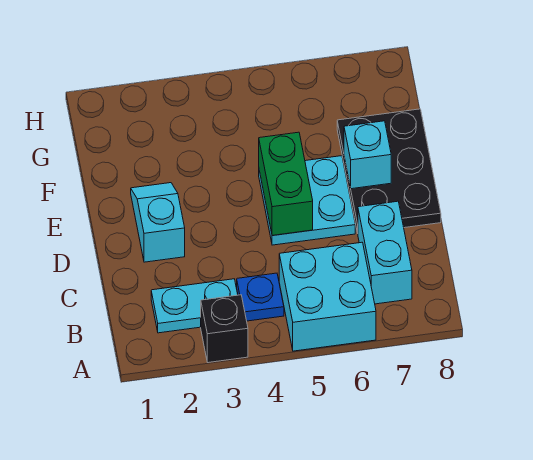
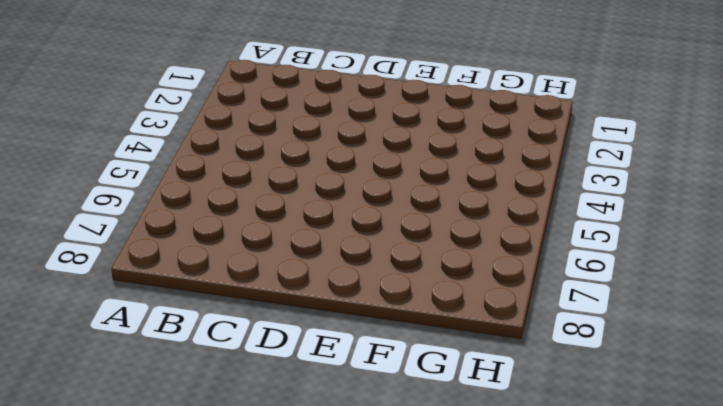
none -> black brick A3 level 1
none -> cyan brick A5:B6 level 1

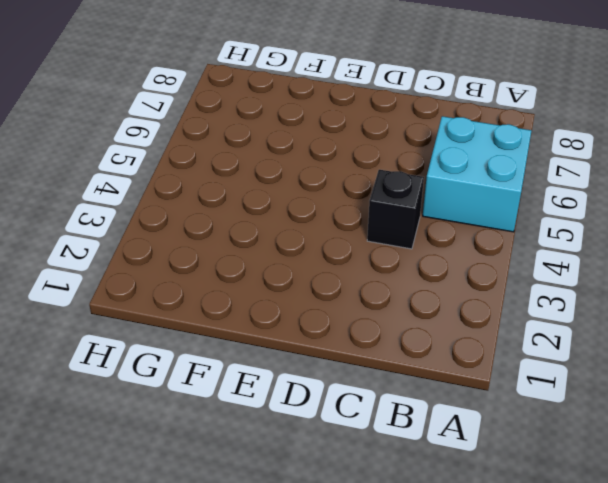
black brick C4 level 1 -> black brick A3 level 1
none -> cyan plate B2:B3 level 1
none -> blue plate B4 level 1

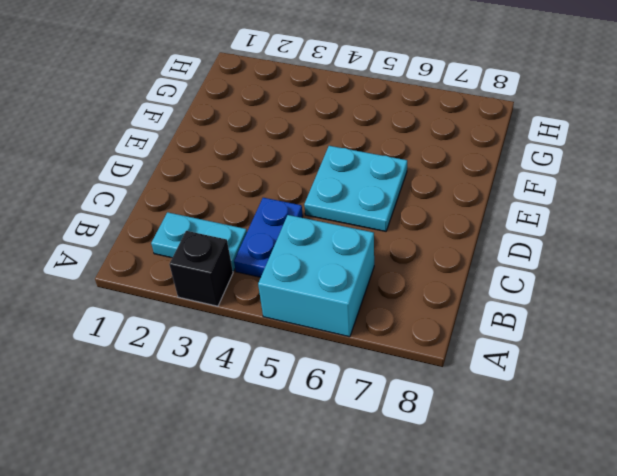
blue plate B4:C4 level 1 -> blue plate B4 level 1
none -> cyan brick B7:C7 level 1
none -> cyan slope D2:E2 level 1 top D

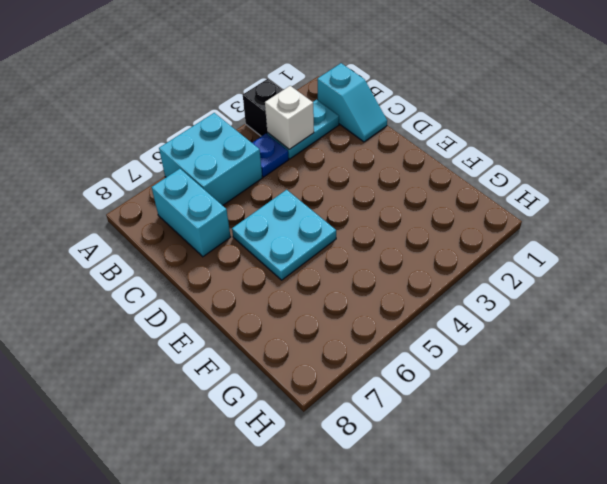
cyan slope B1:C1 level 1 top B -> cyan slope D2:E2 level 1 top D
white brick B3 level 2 -> none
none -> black plate D7:F8 level 1
none -> green brick D5:E5 level 2

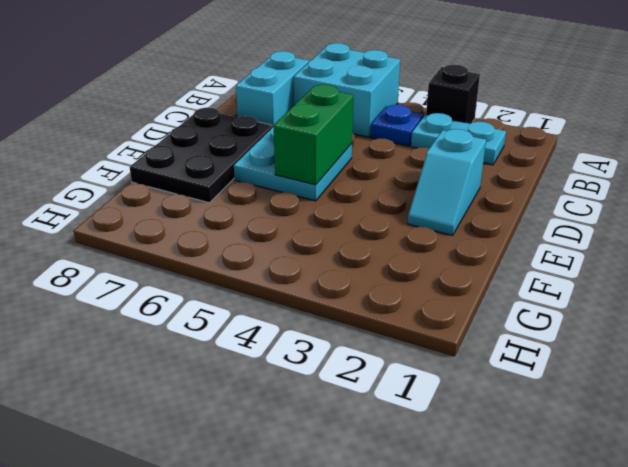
none -> cyan brick E7 level 2

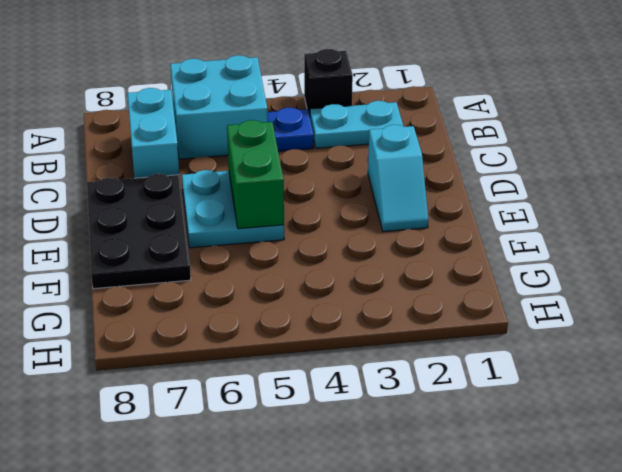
none -> cyan brick E7 level 2

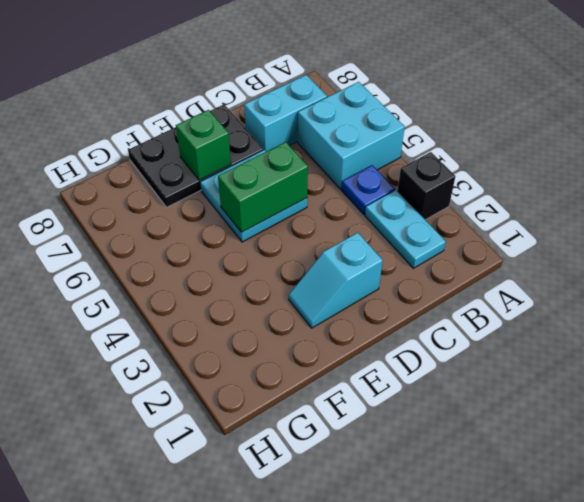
green brick E7 level 2 -> cyan brick E7 level 2

